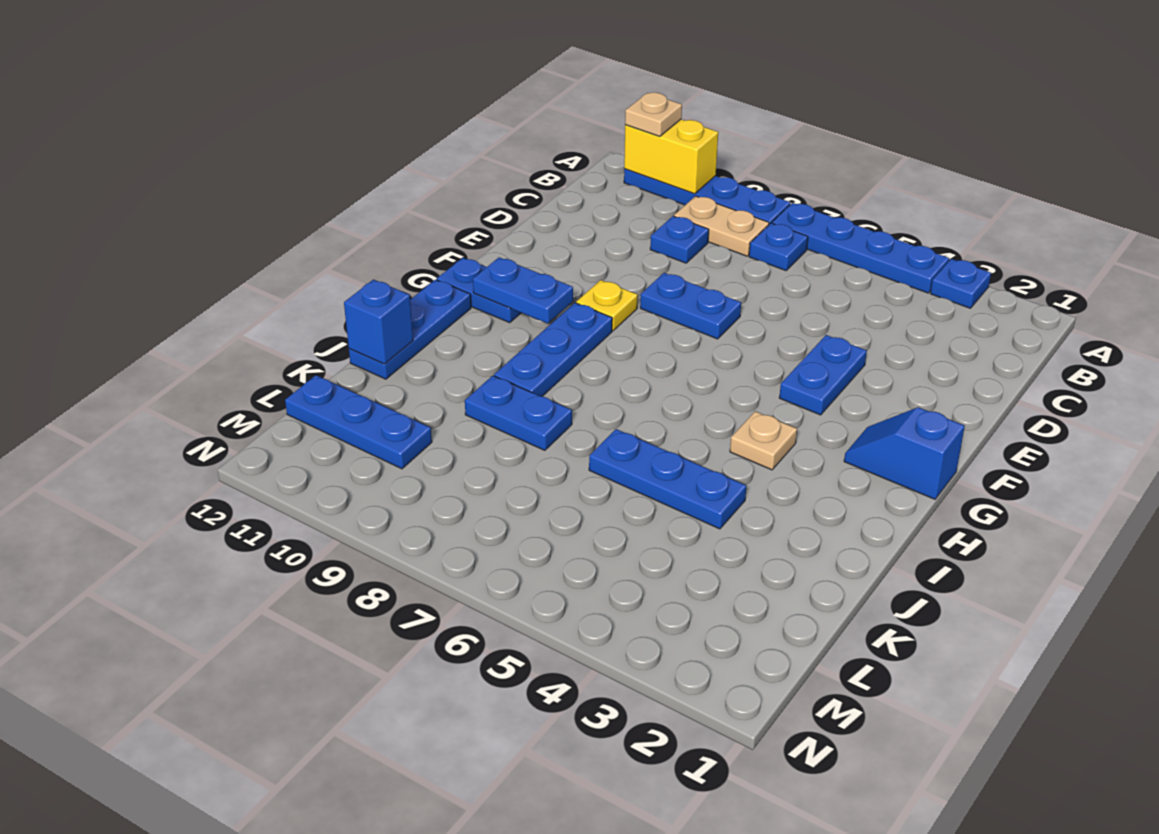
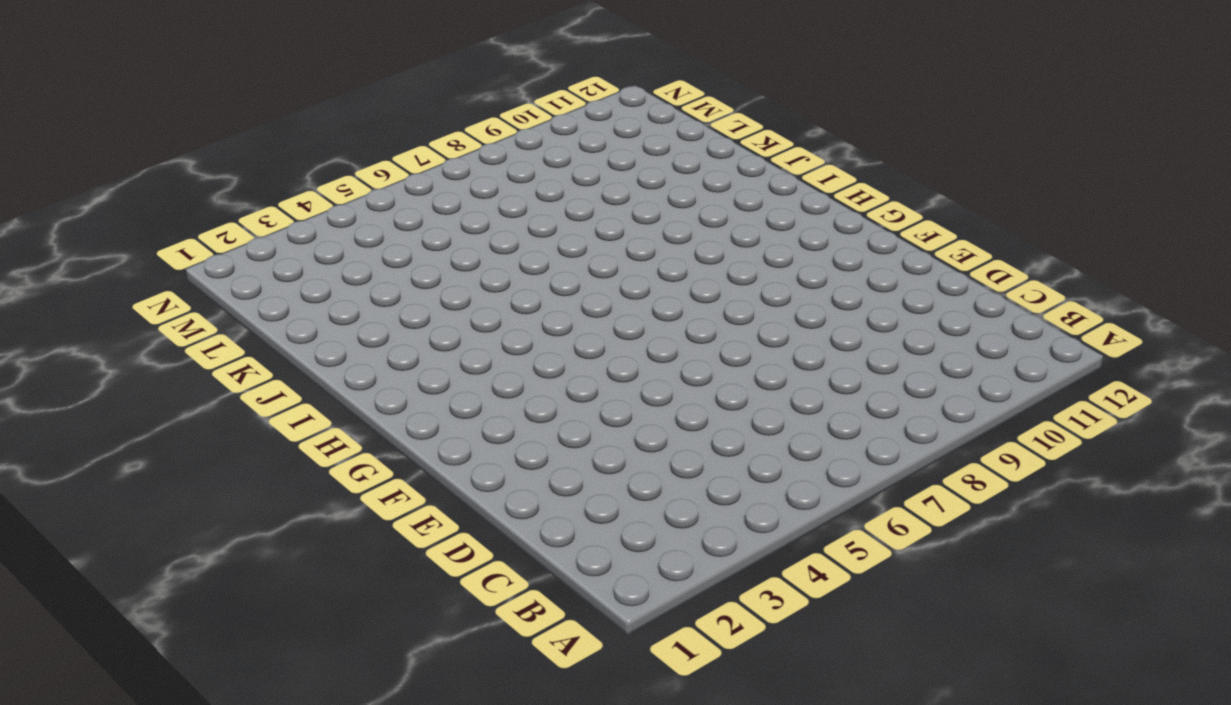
none -> blue plate A3 level 1
none -> blue plate A4:A7 level 1
none -> blue plate A8:A11 level 1

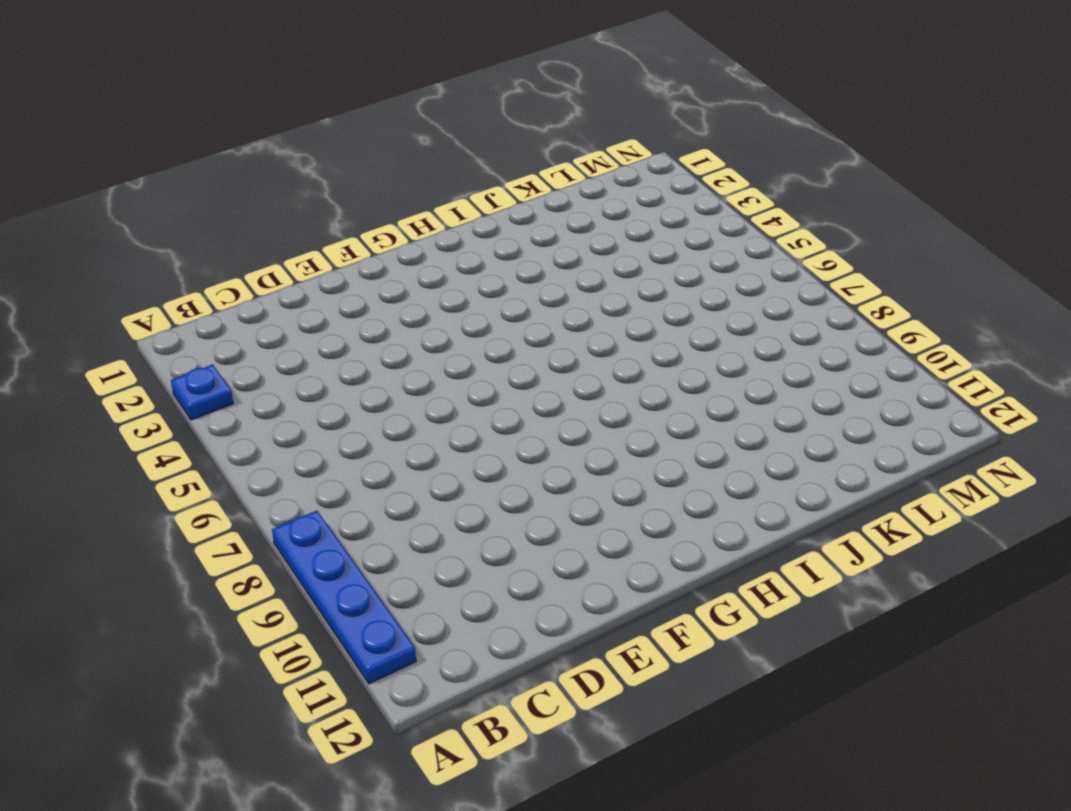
none -> blue plate A4:A7 level 1
none -> blue plate B7 level 1
none -> tan plate B8:B9 level 1

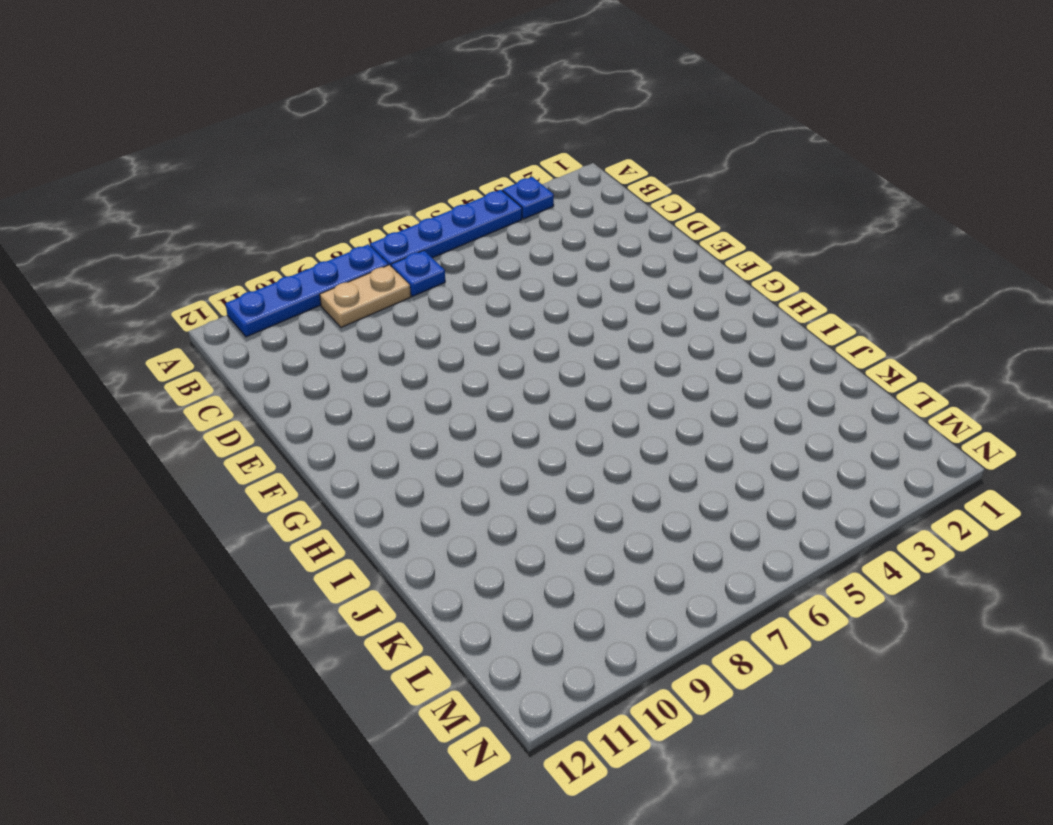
none -> blue plate C9 level 1
none -> blue plate E4:F4 level 1
none -> blue plate E7:E8 level 1

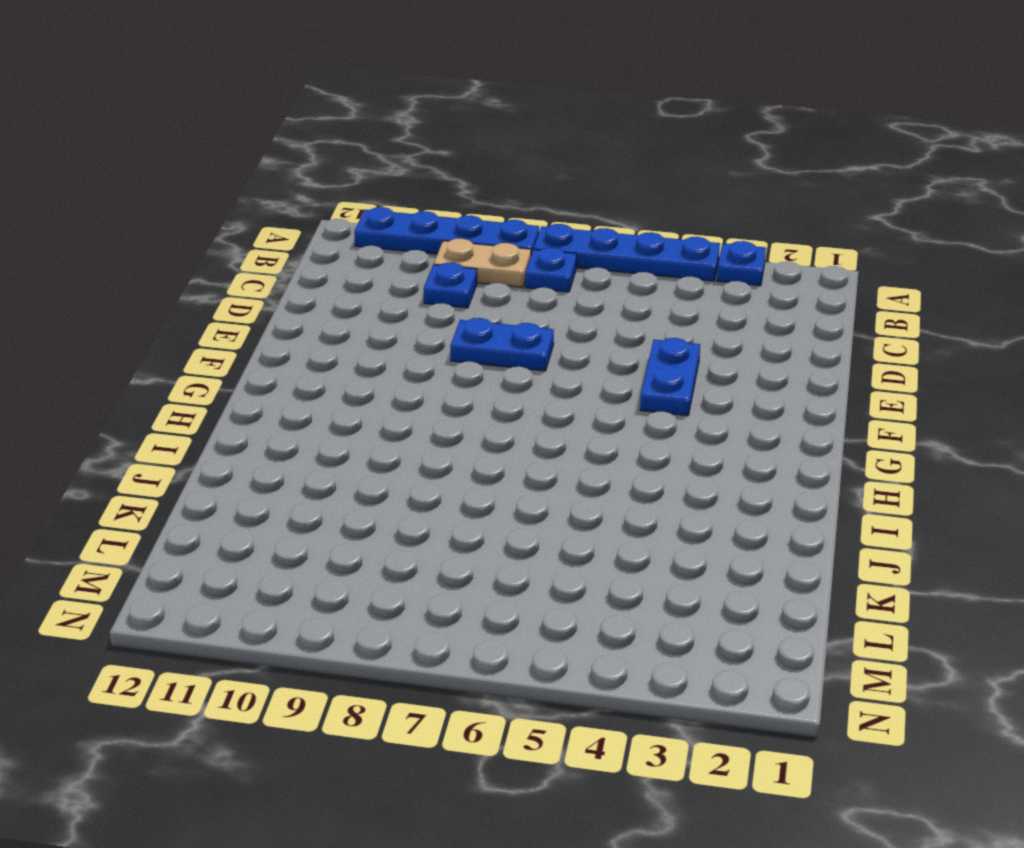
none -> yellow plate F9 level 1
none -> blue slope G1:G2 level 1 top 1
none -> blue plate G9:I9 level 1

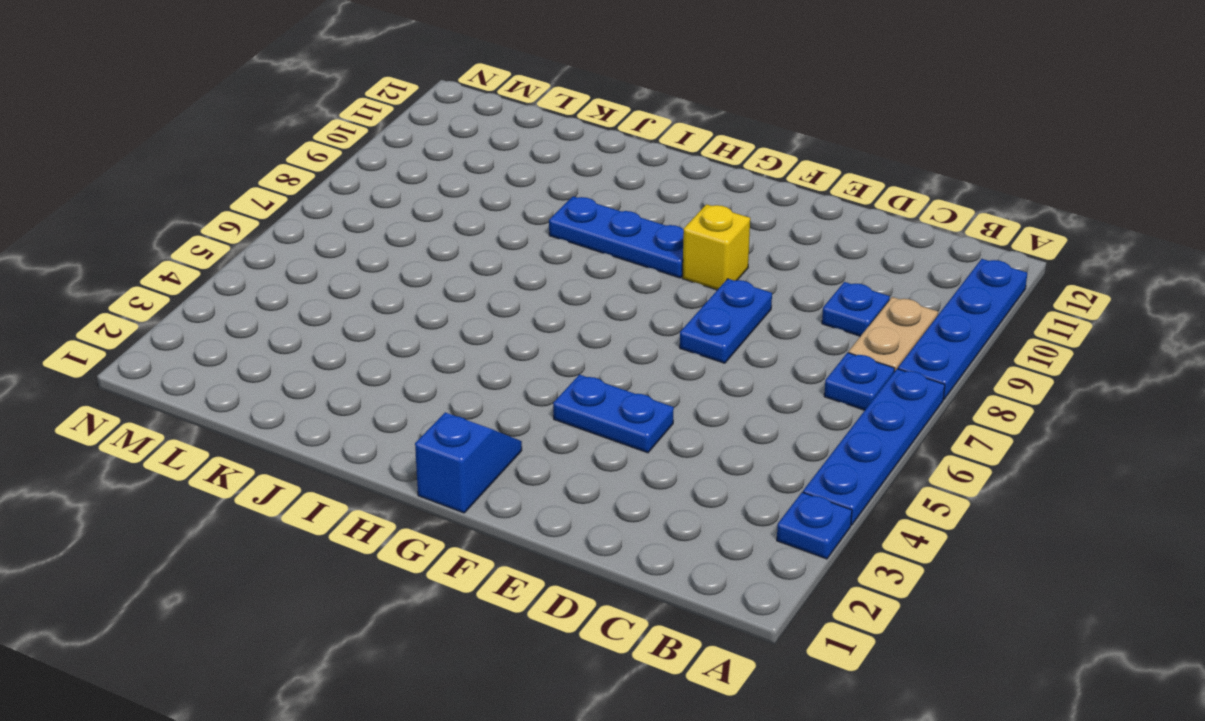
yellow brick F9 level 1 -> yellow plate F9 level 1
none -> blue plate G11:G12 level 1
none -> tan plate H4 level 1
none -> blue plate H12:J12 level 1

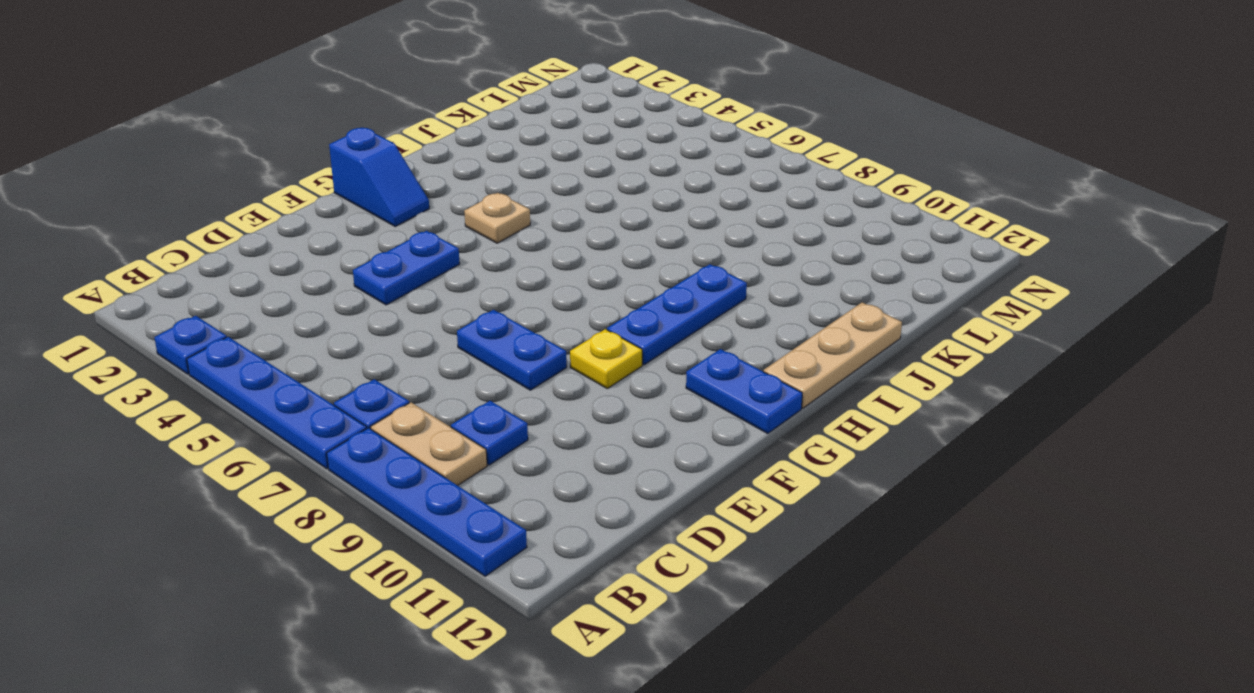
tan plate H12:J12 level 1 -> blue plate H12:J12 level 1
none -> blue plate J4:J6 level 1
none -> blue plate J8:J9 level 1
none -> blue plate L10:L12 level 1

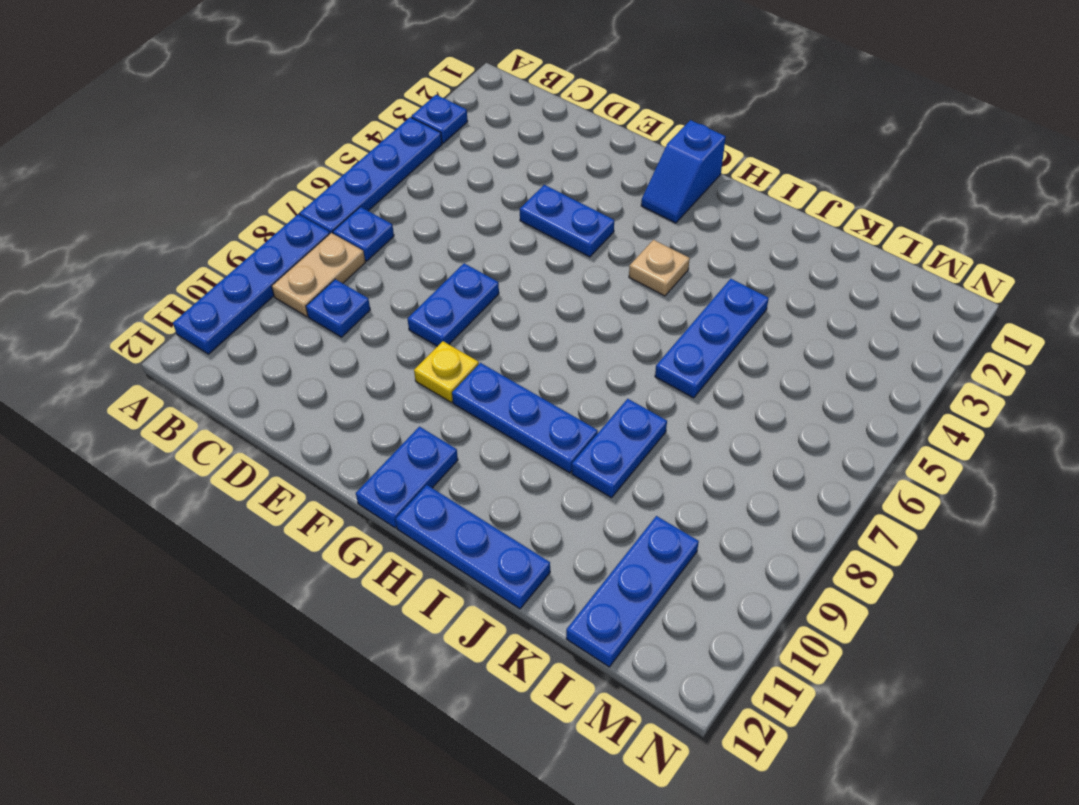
none -> yellow brick A10:A11 level 2
none -> blue plate G10:G11 level 2
none -> blue brick J12 level 2

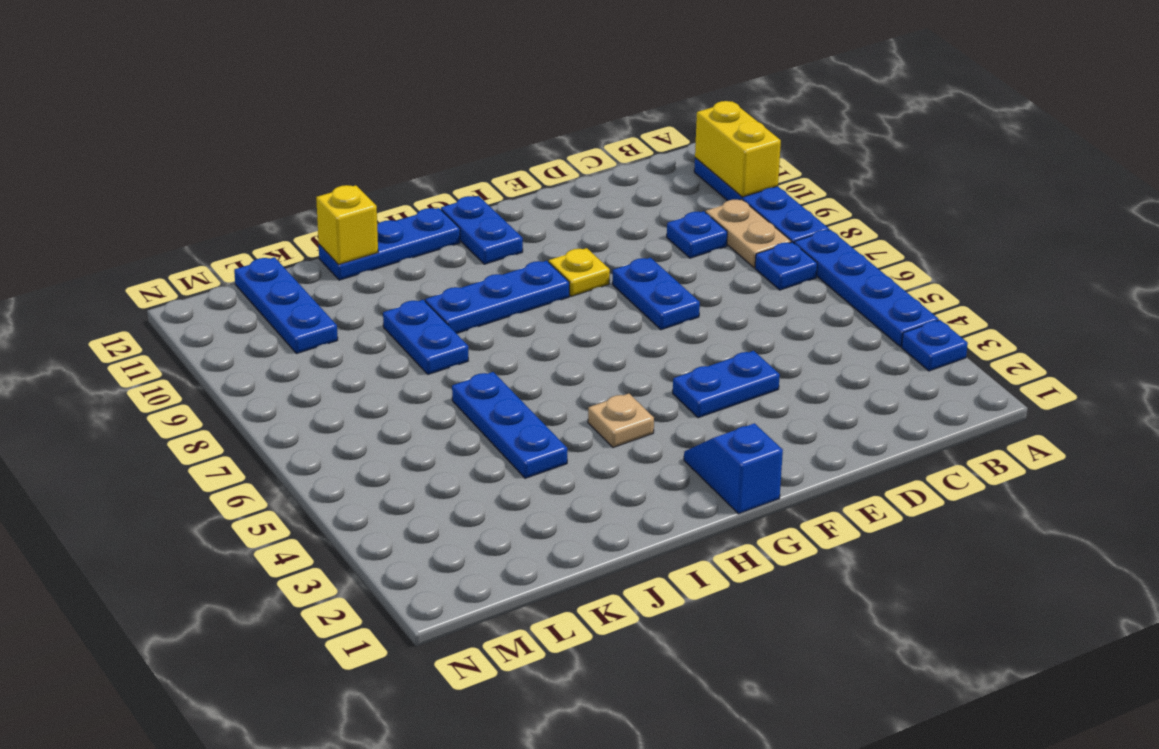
yellow brick J12 level 2 -> blue brick J12 level 2
none -> blue plate G10:G11 level 2
none -> tan plate A11 level 3

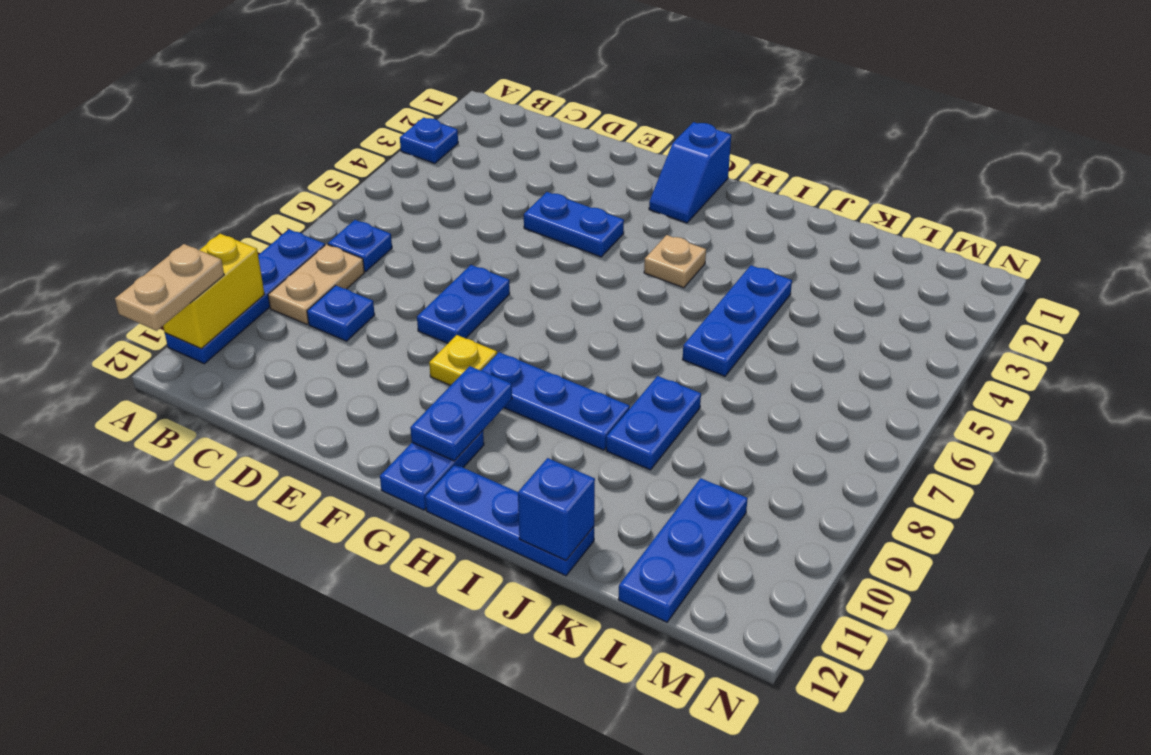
tan plate A11:A12 level 3 -> tan plate A11 level 3
none -> blue plate A4:A7 level 1

